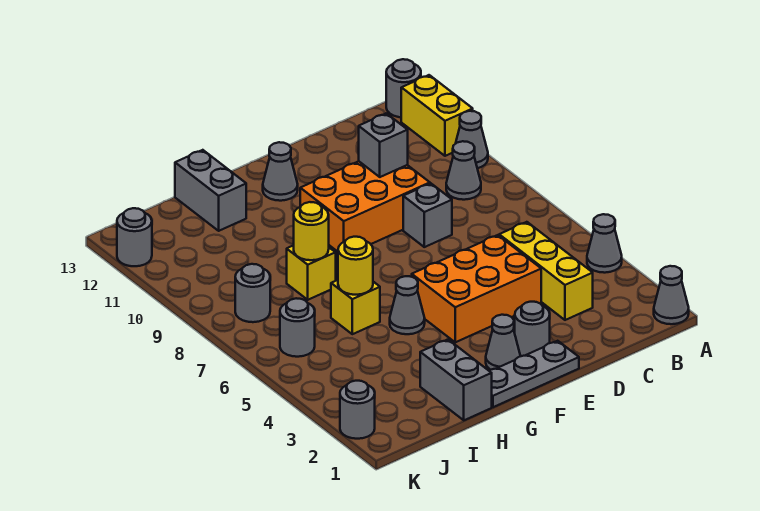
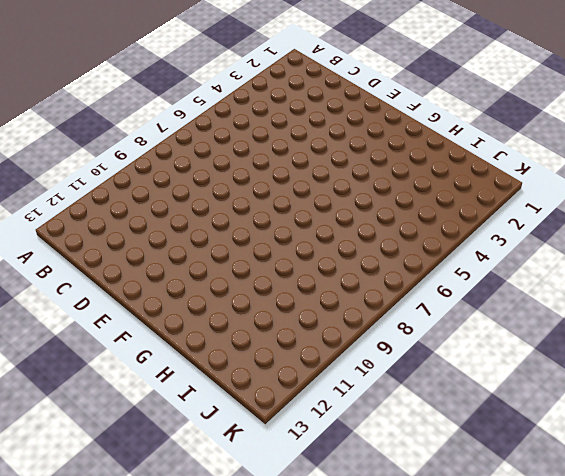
none -> grey cone A1 level 1
none -> grey cone A4 level 1
none -> grey cone A10 level 1

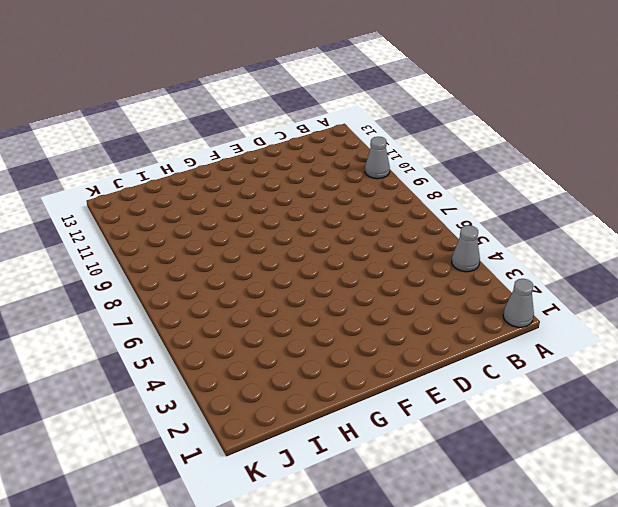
none -> yellow brick A11:A12 level 1
none -> grey round brick A13 level 1
none -> grey cone B9 level 1

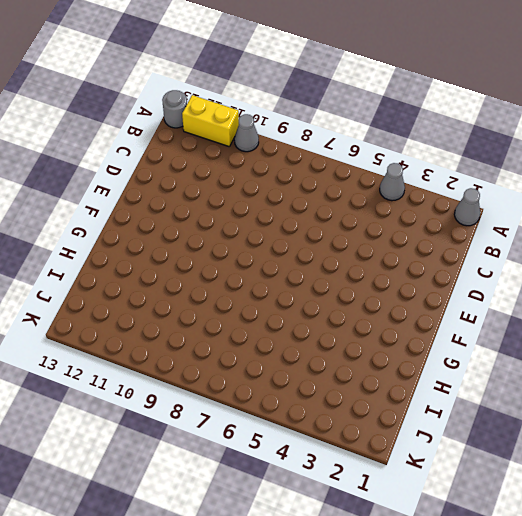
none -> grey cone B9 level 1
none -> yellow brick C3:C5 level 1
none -> orange brick D4:F5 level 1

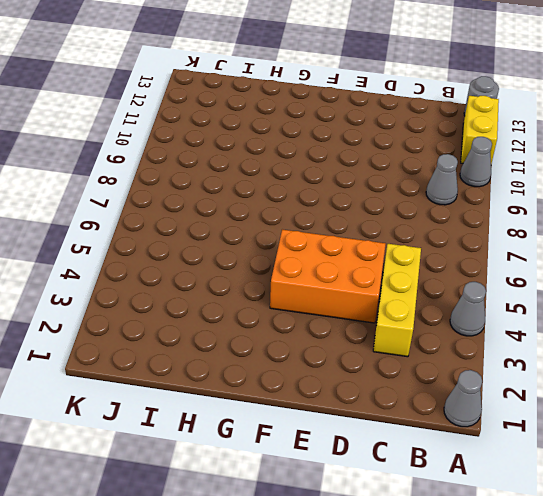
none -> grey brick D8 level 1
none -> orange brick D9:F10 level 1
none -> grey plate E1:G1 level 1

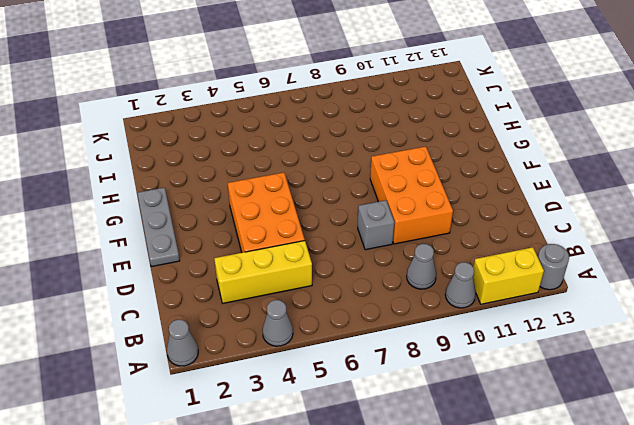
none -> grey round brick E2 level 1
none -> grey cone F2 level 1
none -> grey cone F12 level 1

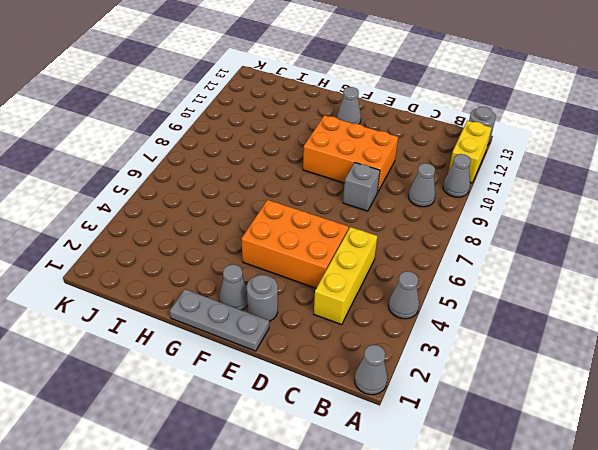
none -> grey cone G5 level 1
none -> grey brick H1:H2 level 1
none -> yellow brick H6 level 1

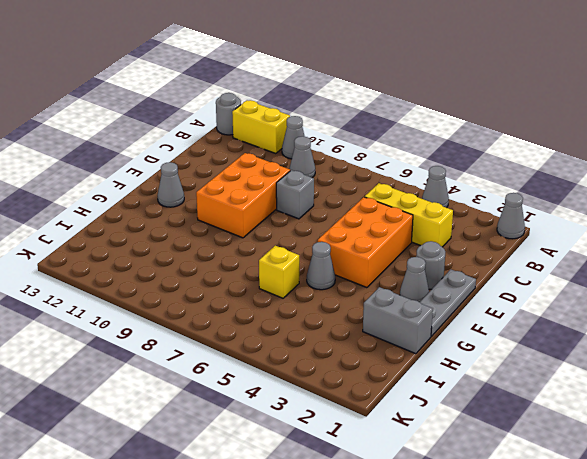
none -> yellow brick H8 level 1
none -> grey brick H12:H13 level 1
none -> grey round brick J6 level 1

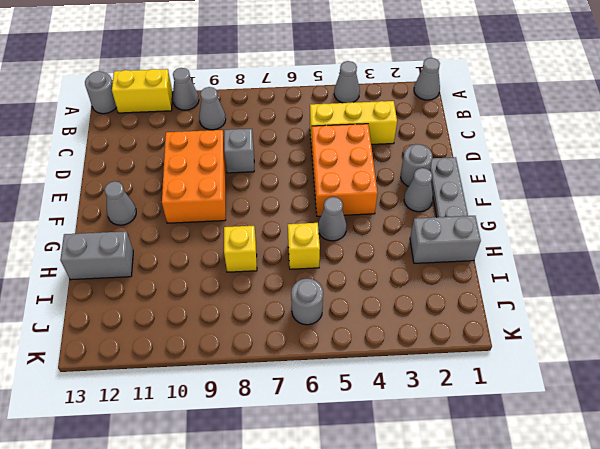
none -> grey round brick J8 level 1
none -> grey round brick K2 level 1
none -> grey round brick K12 level 1

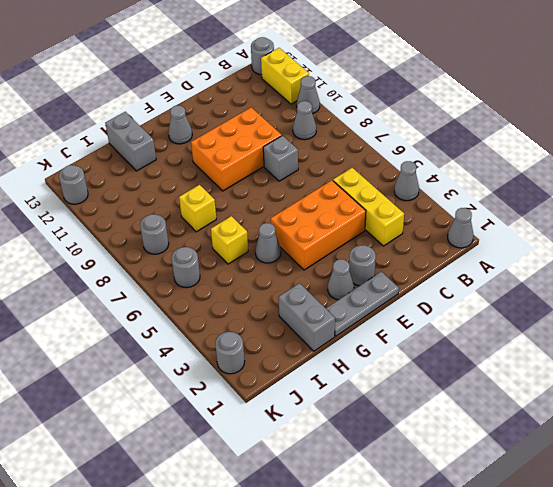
none -> grey brick D10 level 2
none -> yellow round brick H6 level 2
none -> yellow round brick H8 level 2

